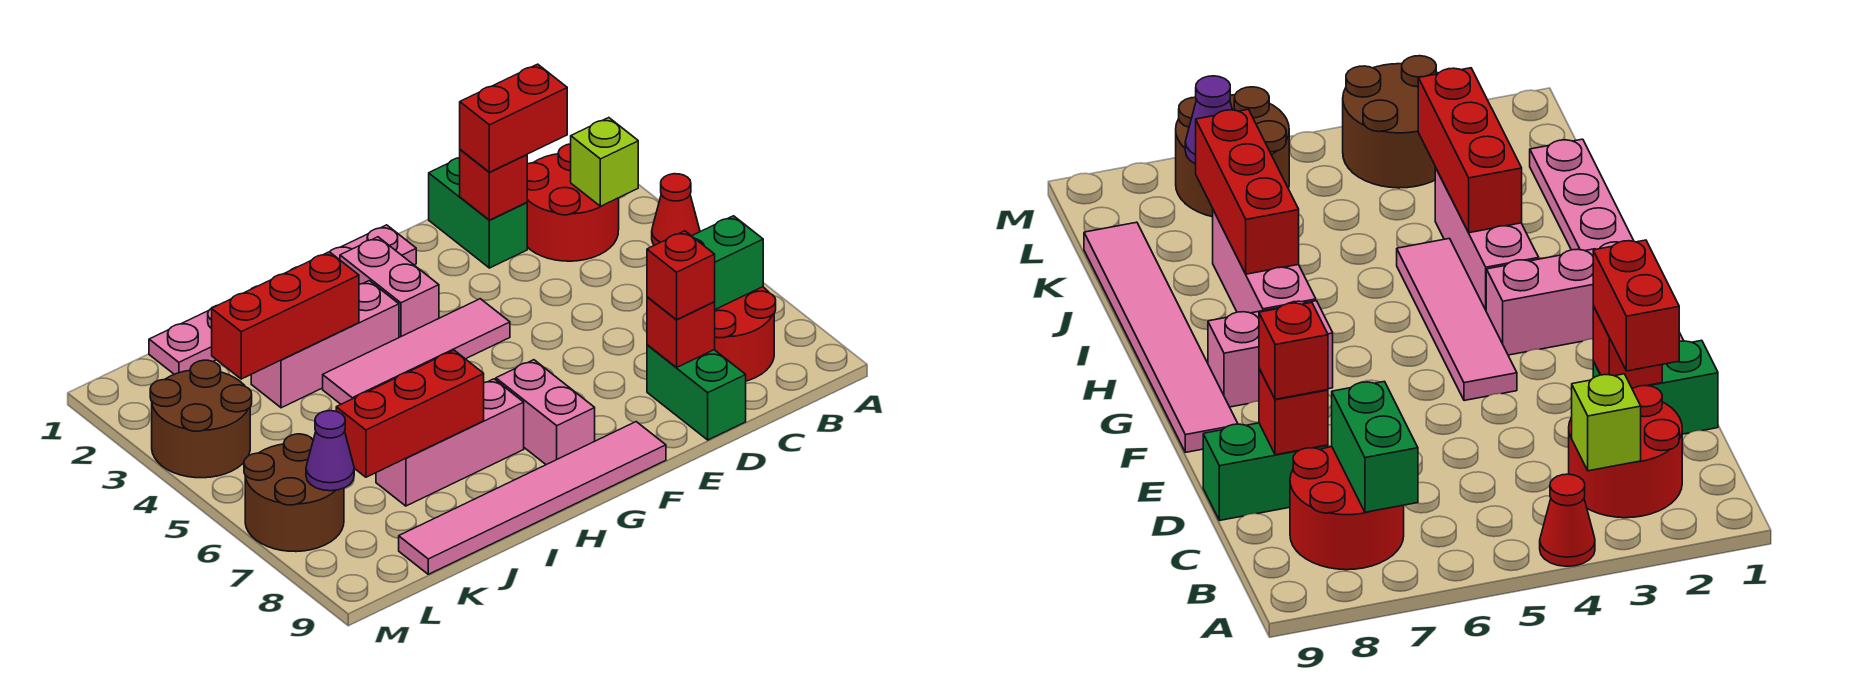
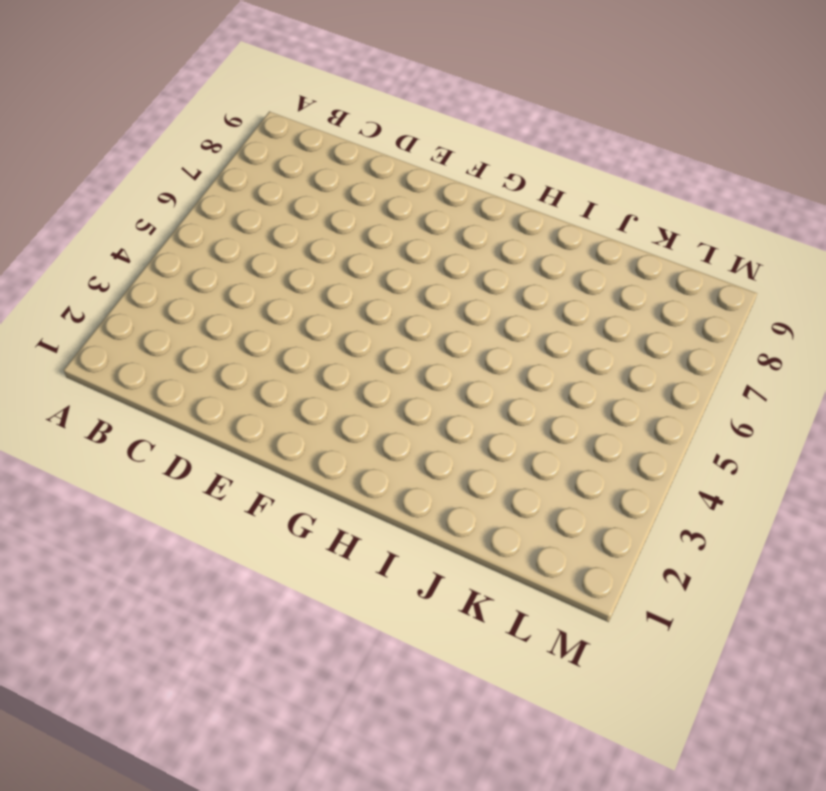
none -> red cone A4 level 1
none -> red round brick B2:C3 level 1
none -> red round brick B7:C8 level 1

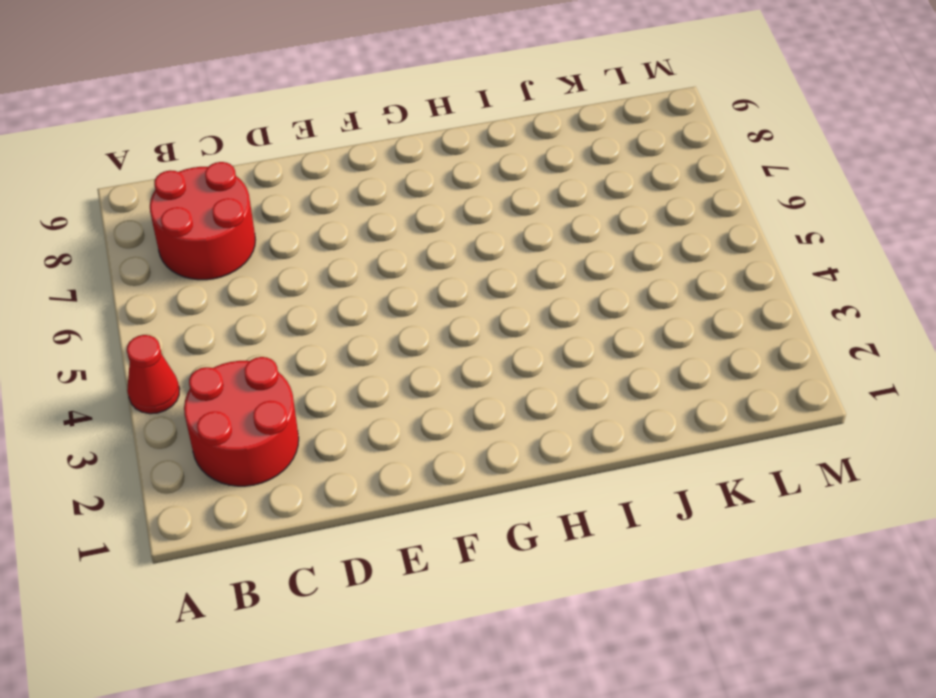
none -> green brick D1:D2 level 1
none -> green brick D8:D9 level 1
none -> pink plate F1:K1 level 1

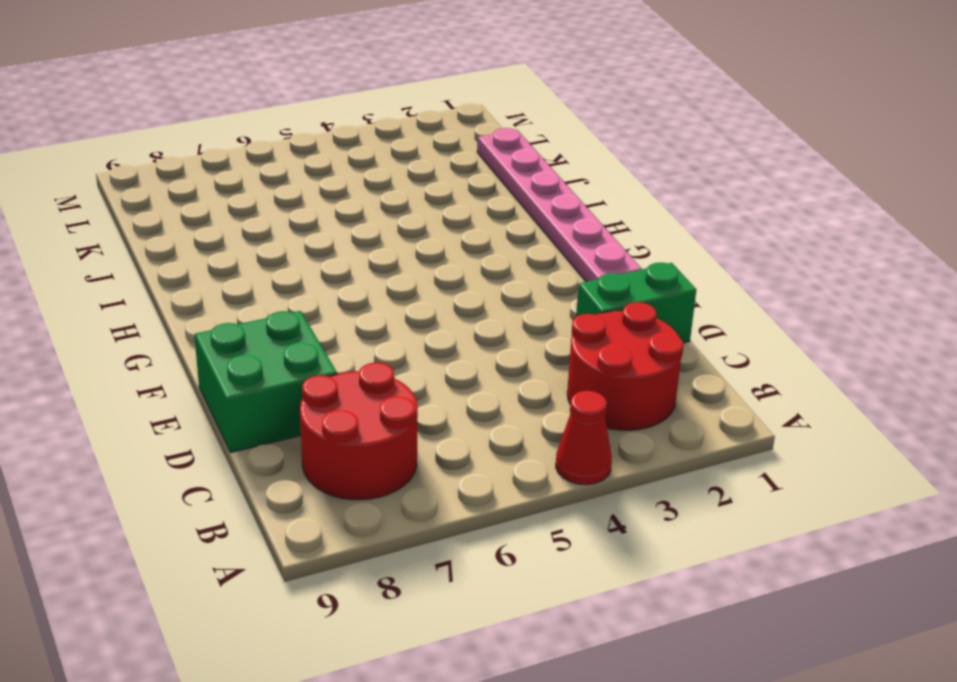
green brick D8:E9 level 1 -> green brick D8:D9 level 1
none -> pink tile F4:I4 level 1
none -> pink tile F9:K9 level 1
none -> pink brick G2:G3 level 1

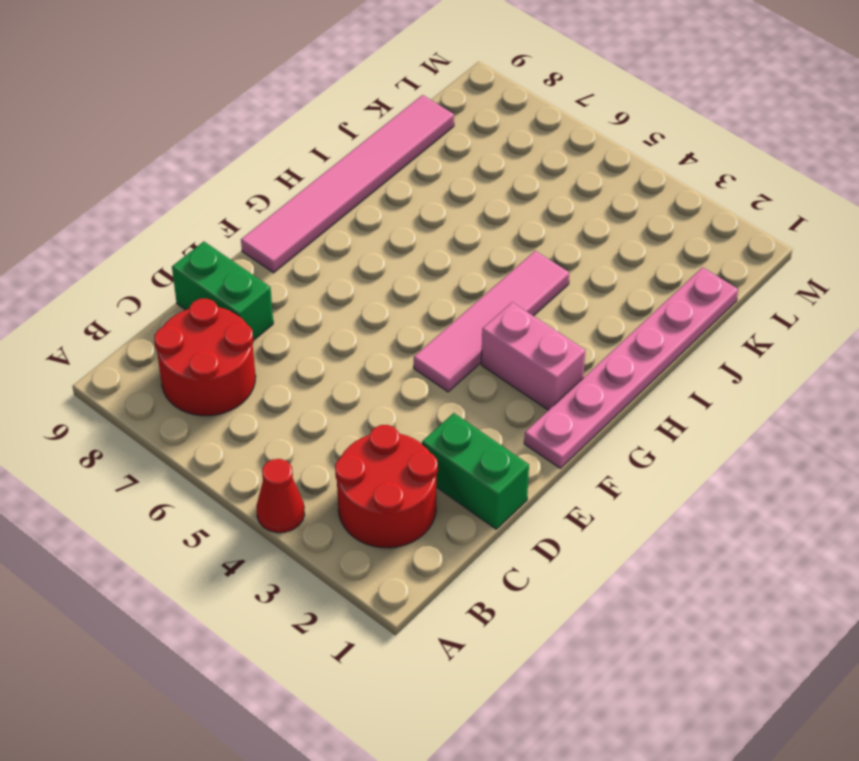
none -> pink brick G7:G8 level 1
none -> pink brick H3:J3 level 1
none -> pink brick H7:J7 level 1

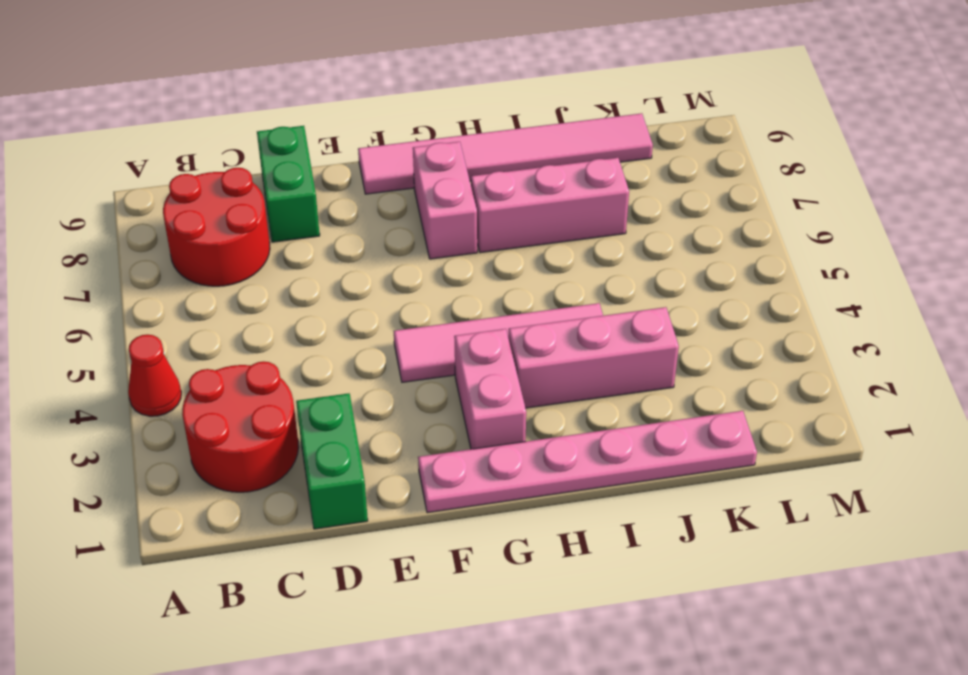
none -> brown round brick L3:M4 level 1
none -> brown round brick L6:M7 level 1
none -> lime brick B3 level 2

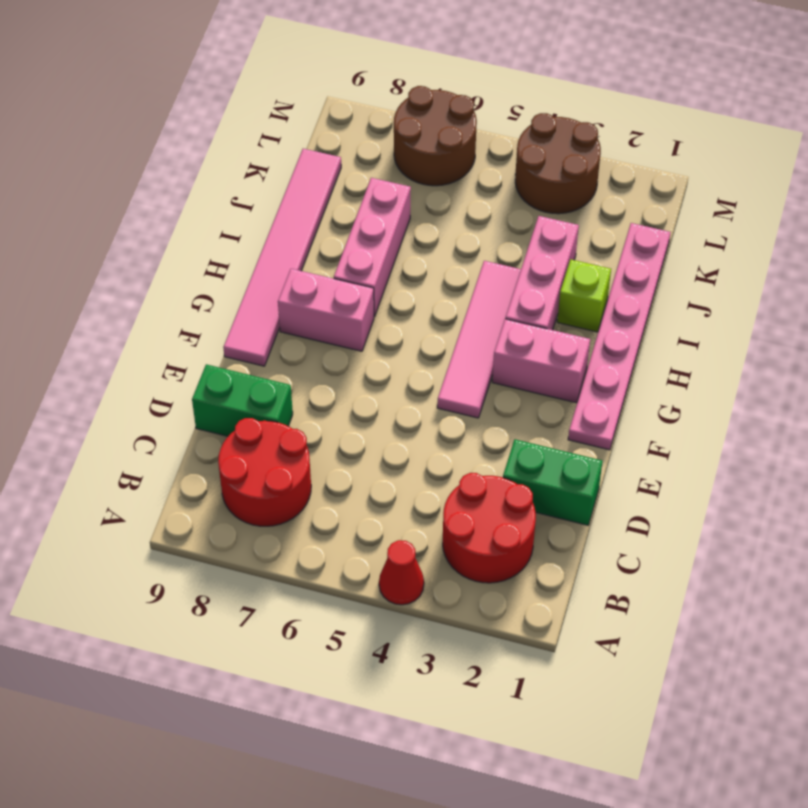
lime brick I2 level 1 -> lime brick B3 level 2
none -> green brick B7:C7 level 2
none -> red brick D2 level 2
none -> red brick D8 level 2

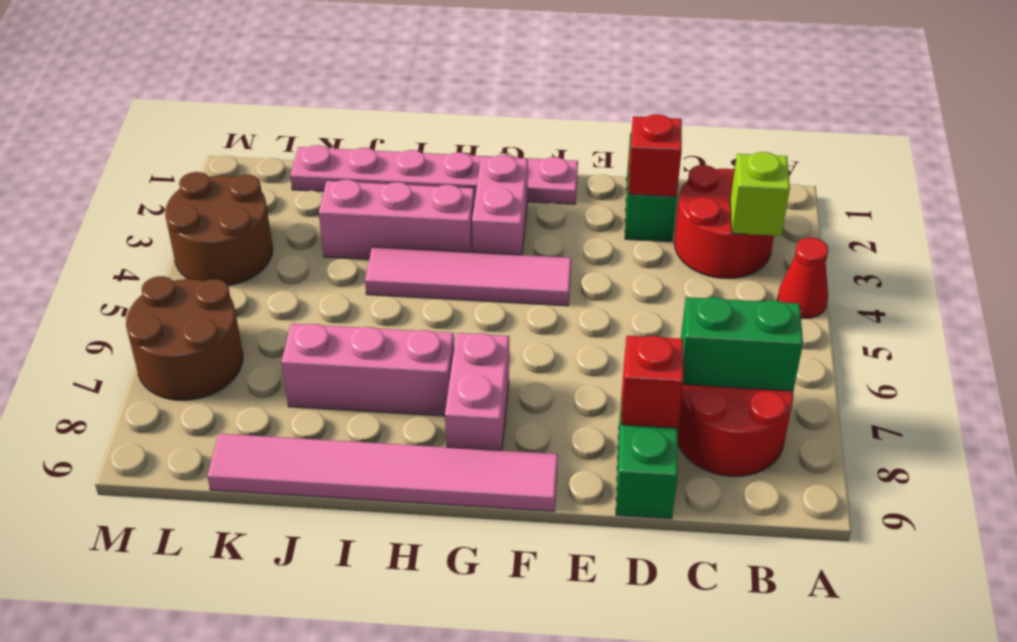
none -> red brick I3:K3 level 2
none -> red brick I7:K7 level 2
none -> purple cone L7 level 2

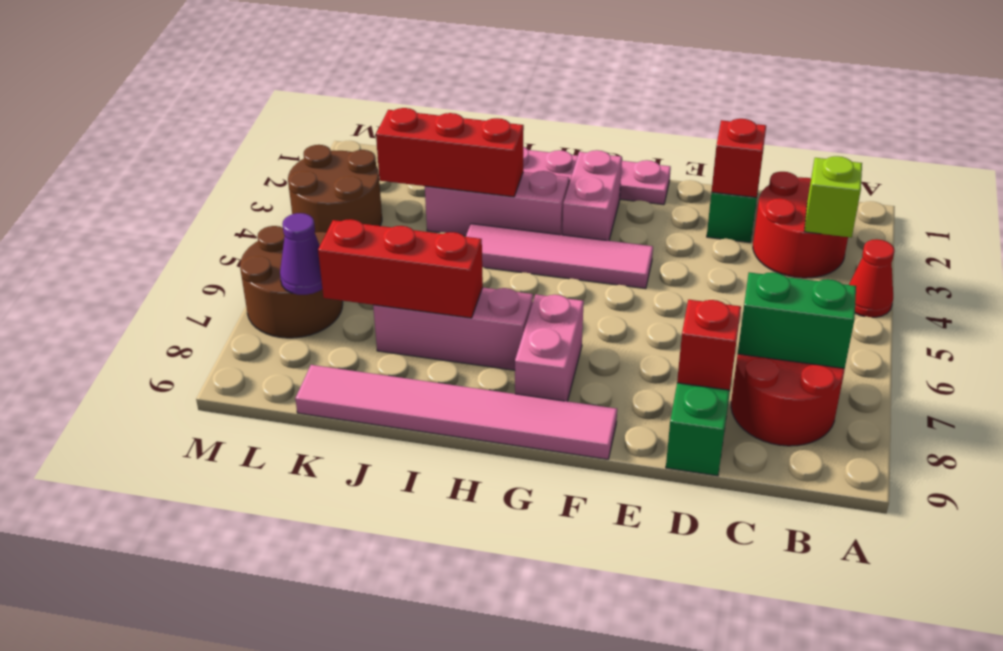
none -> red brick C2:D2 level 3
none -> red brick D8 level 3

